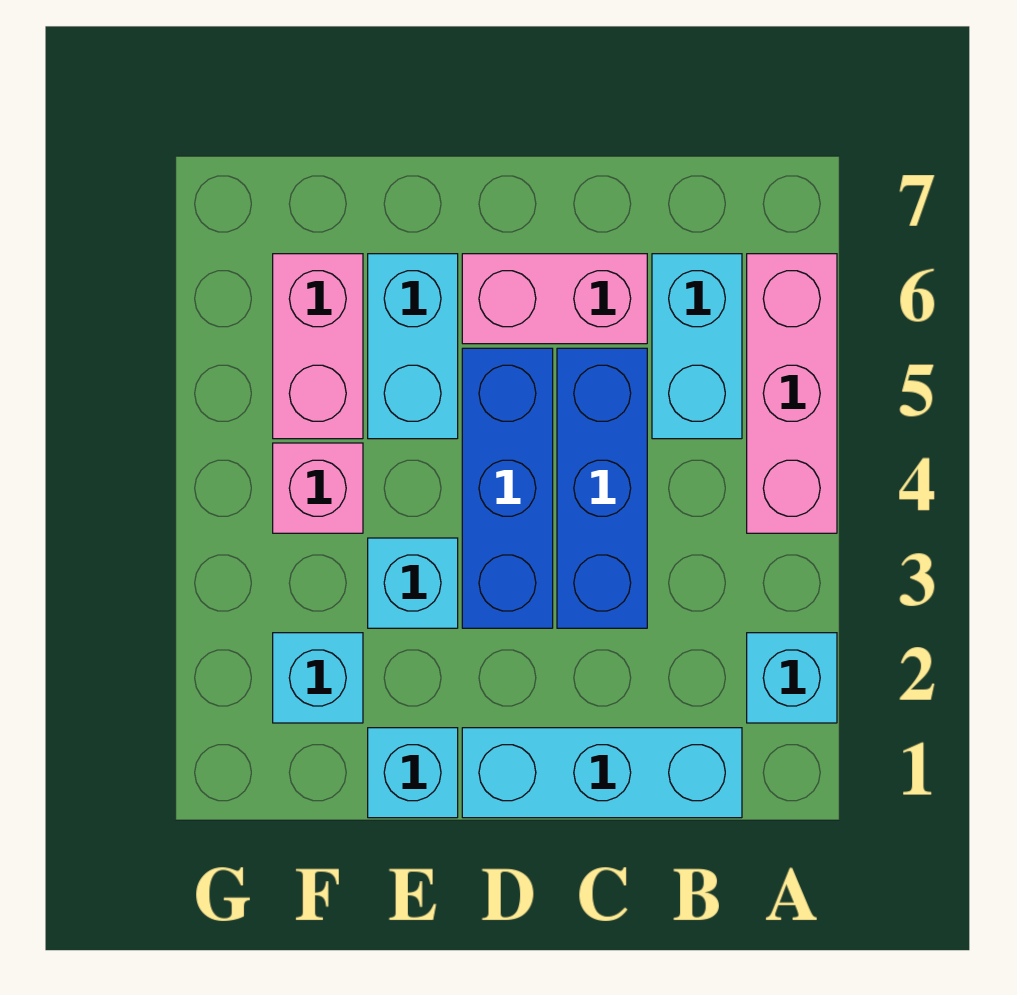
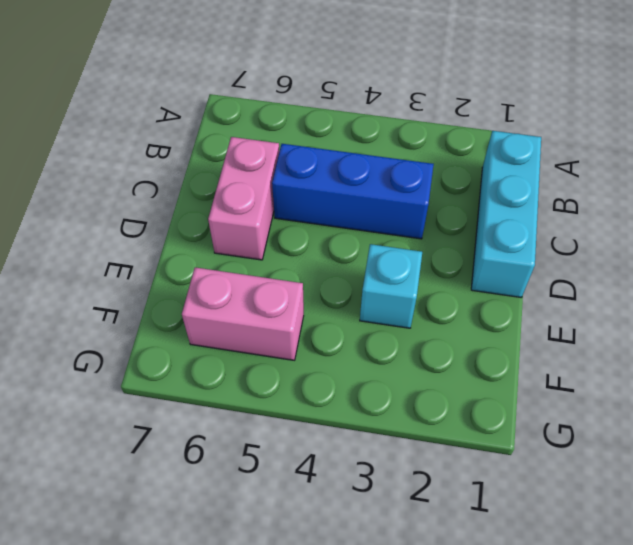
none -> cyan brick A2 level 1
none -> pink brick A4:A6 level 1
none -> cyan brick B5:B6 level 1

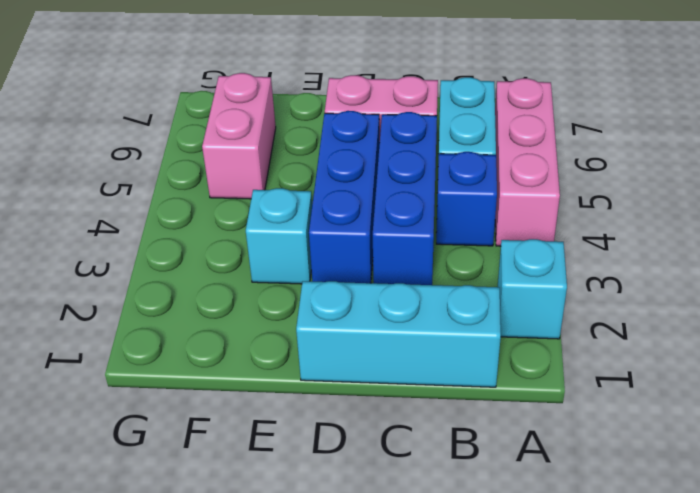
blue brick B4 level 1 -> none
none -> cyan brick E1 level 1
none -> cyan brick E5:E6 level 1
none -> cyan brick F2 level 1

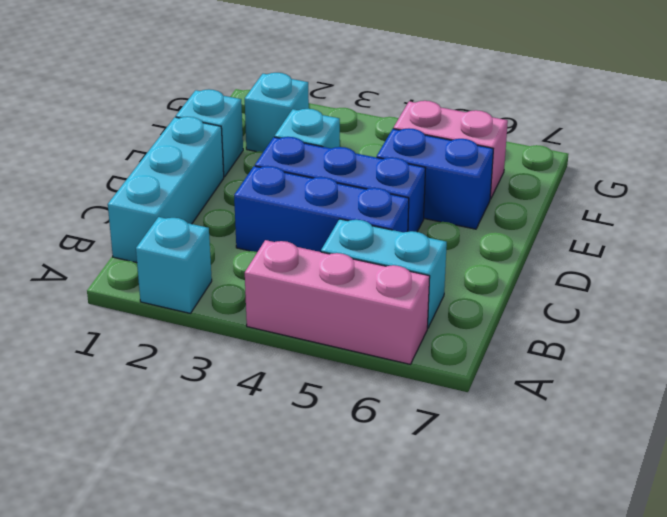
blue brick E5:E6 level 1 -> cyan brick E5:E6 level 1
none -> pink brick C6:D6 level 1
none -> pink brick F4 level 1

